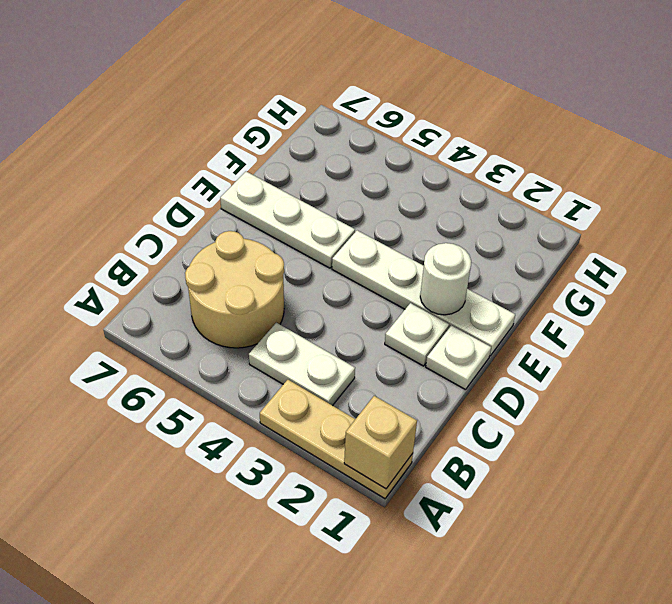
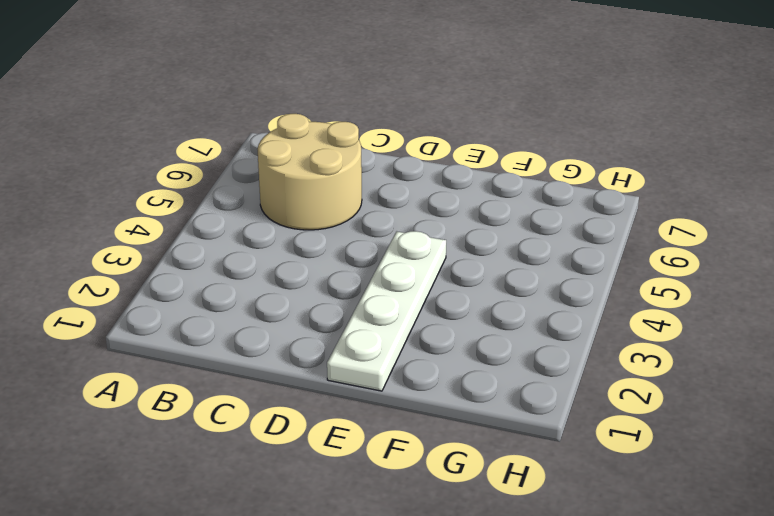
none -> tan plate A1:A3 level 1
none -> white plate B3:B4 level 1

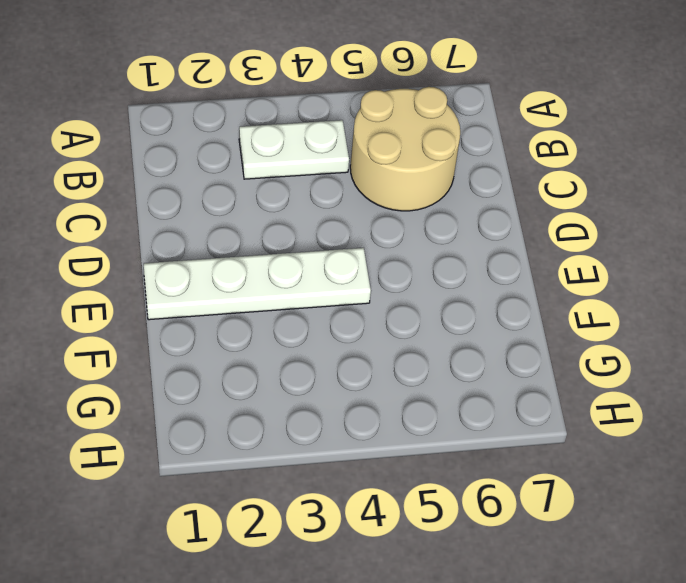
none -> tan plate A1:A3 level 1
none -> white plate D1 level 1

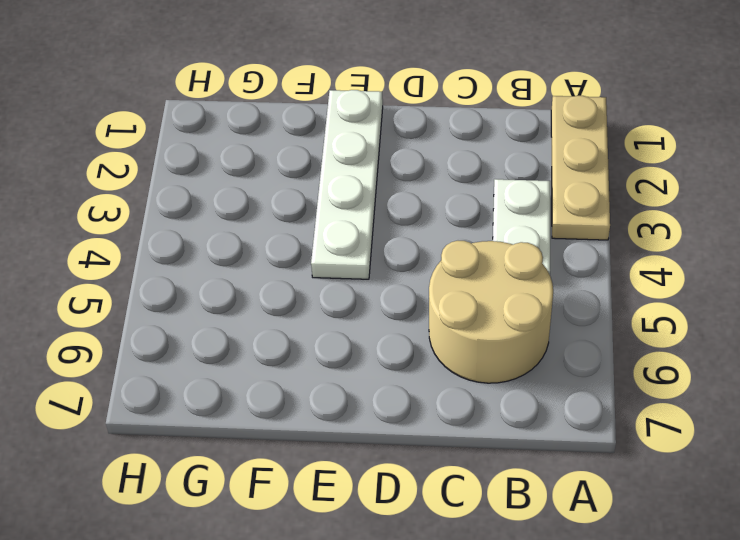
none -> white plate D1 level 1
none -> white plate D2 level 1

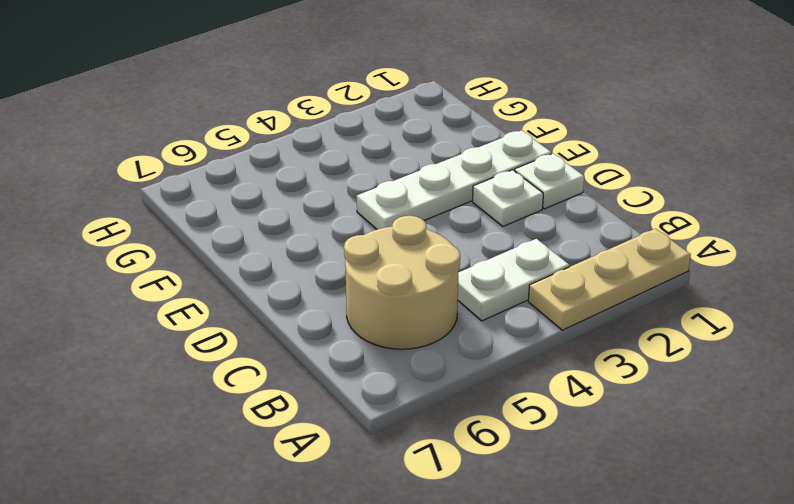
none -> white plate E5:E7 level 1
none -> tan brick A1 level 2

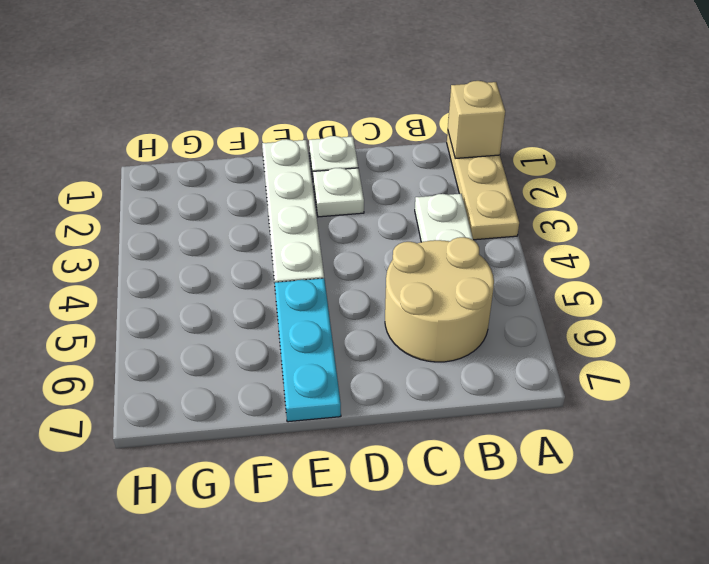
cyan plate E5:E7 level 1 -> white plate E5:E7 level 1
none -> white round brick E2 level 2

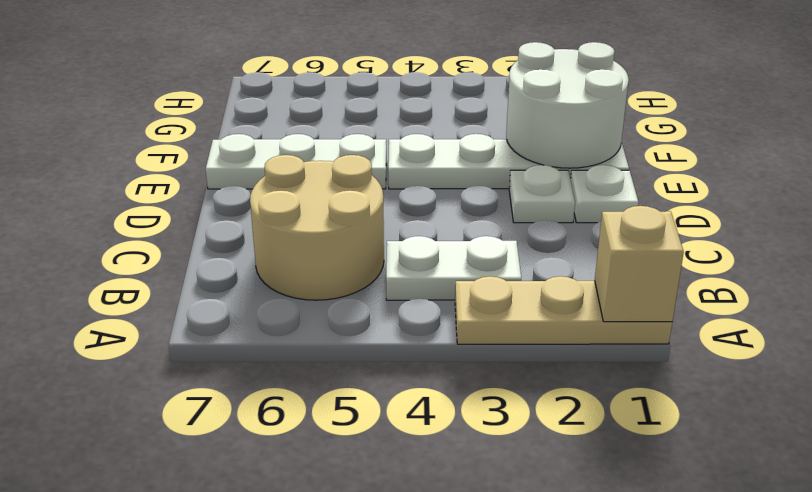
white round brick E1:F2 level 2 -> white round brick E2 level 2

